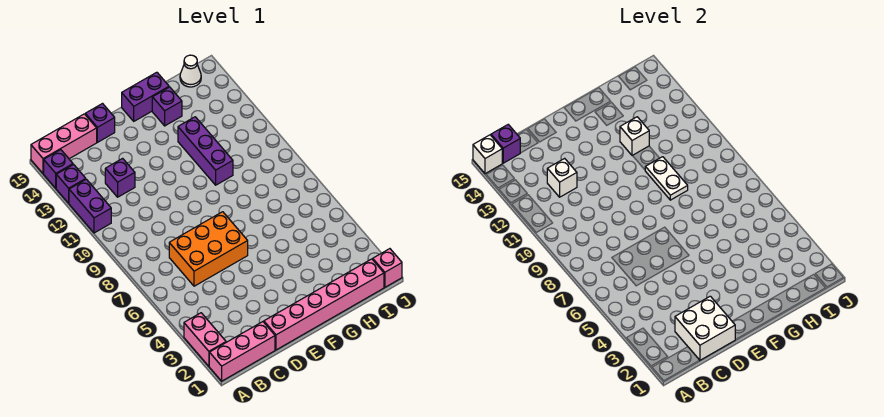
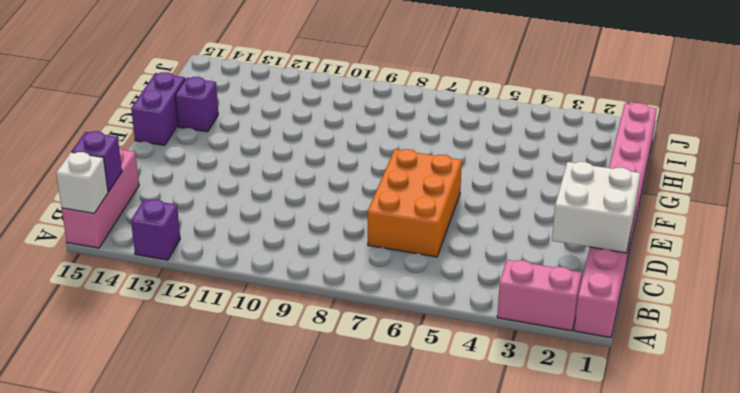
none -> purple brick A11:A12 level 1
none -> purple brick A14 level 1
none -> purple brick C12 level 1

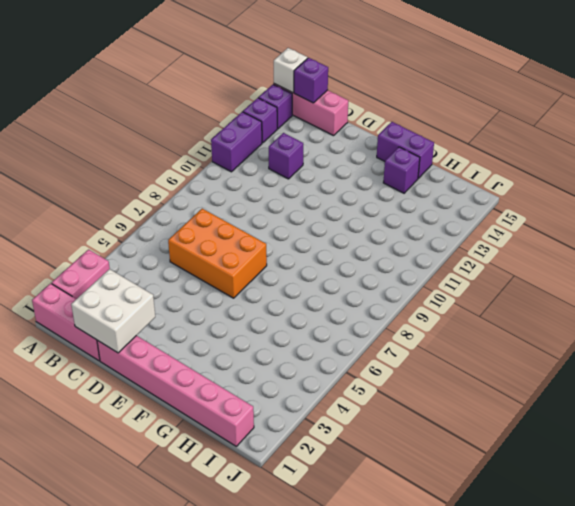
none -> purple brick D15 level 1
none -> purple brick G10:G12 level 1
none -> white cone I15 level 1

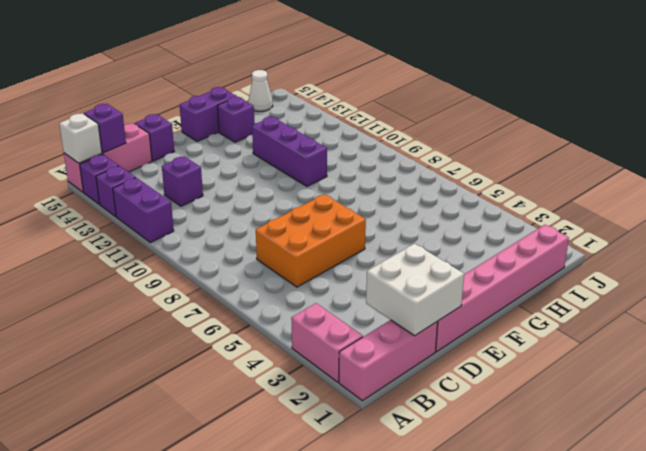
none -> pink brick J1 level 1
none -> white brick C12 level 2
none -> white plate G9:G10 level 2

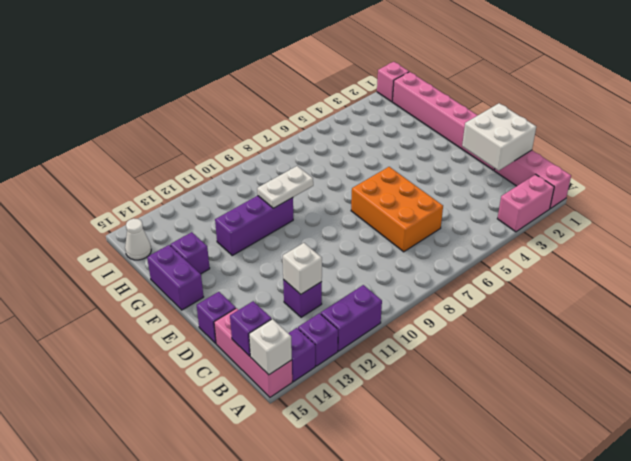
none -> white brick G12 level 2

